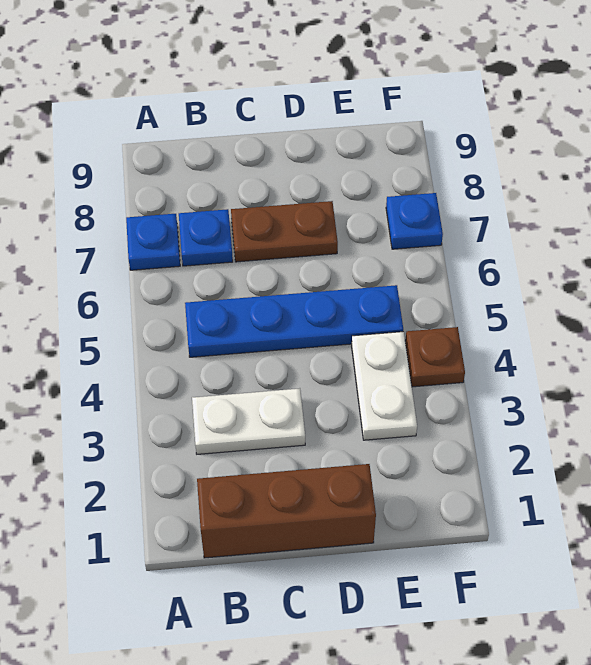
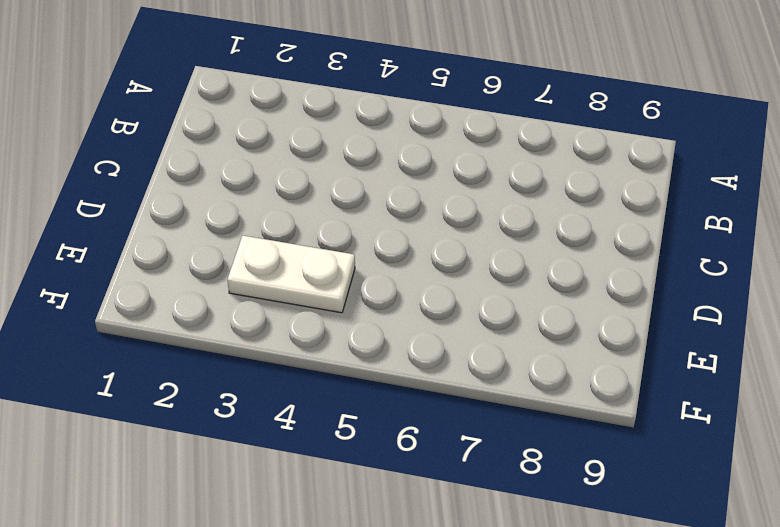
none -> blue plate A7 level 1
none -> brown brick B1:D1 level 1

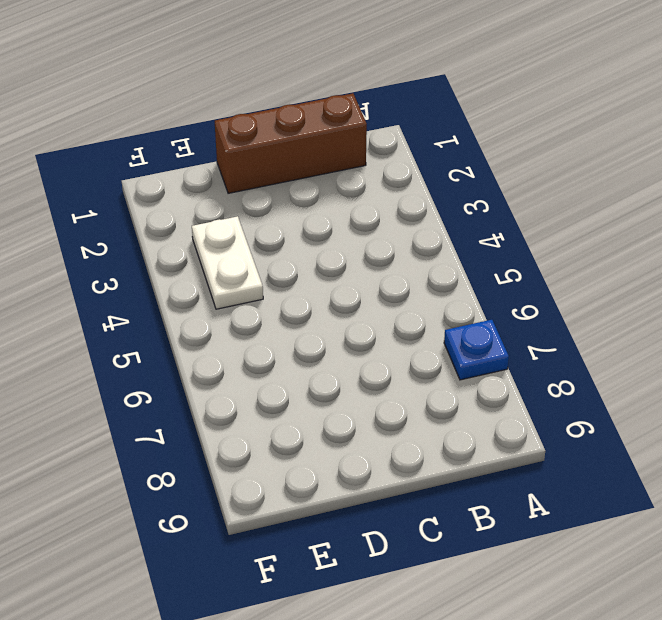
none -> white plate B3:C3 level 1
none -> blue plate B5:E5 level 1

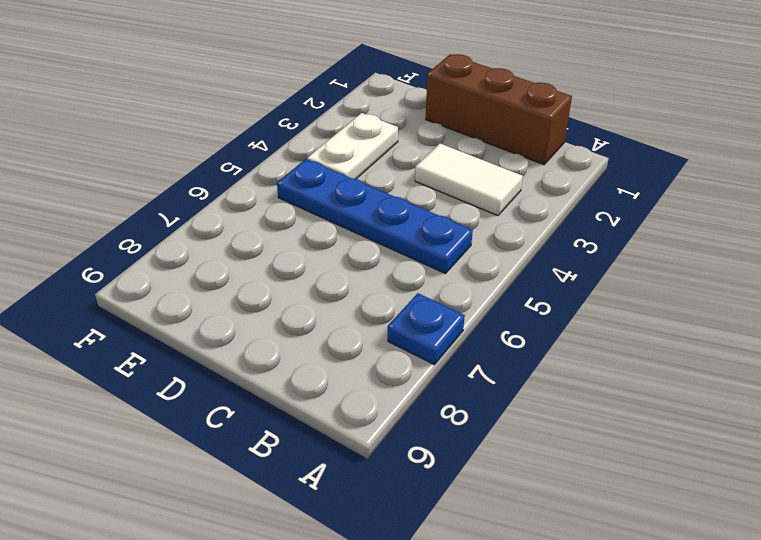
white tile B3:C3 level 1 -> white plate B3:C3 level 1
none -> blue plate B7 level 1
none -> brown plate C7:D7 level 1

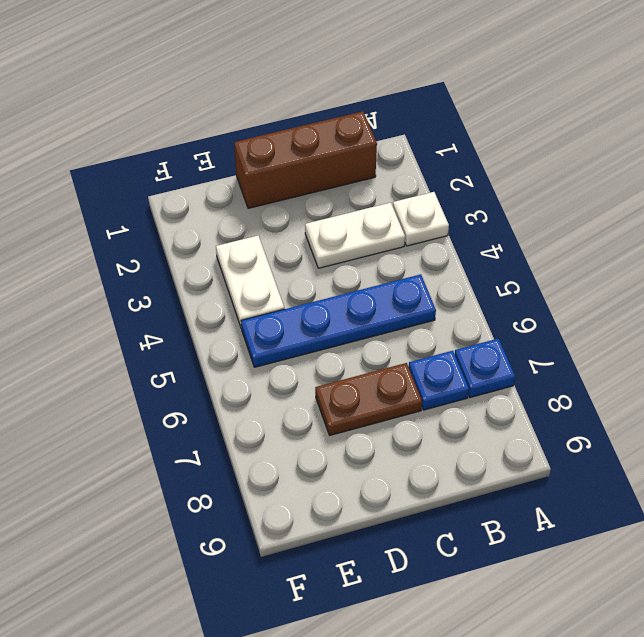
white plate A3 level 1 -> none
none -> brown plate F4 level 1
none -> blue plate F7 level 1

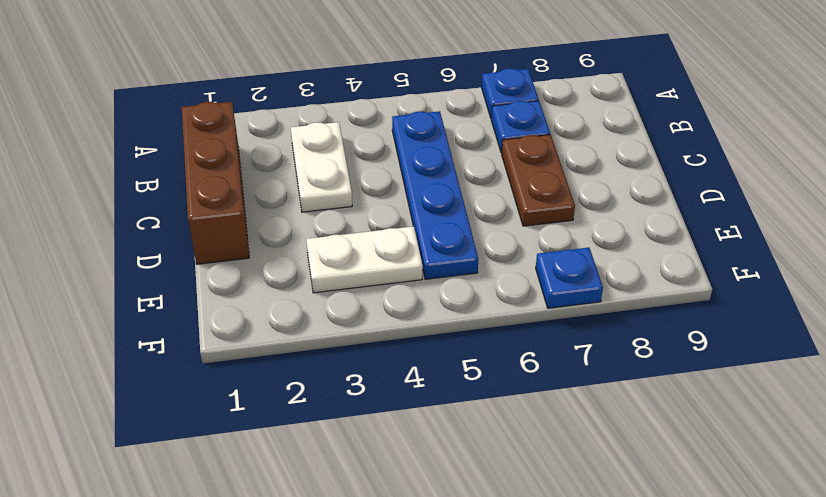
none -> brown plate F4 level 1

